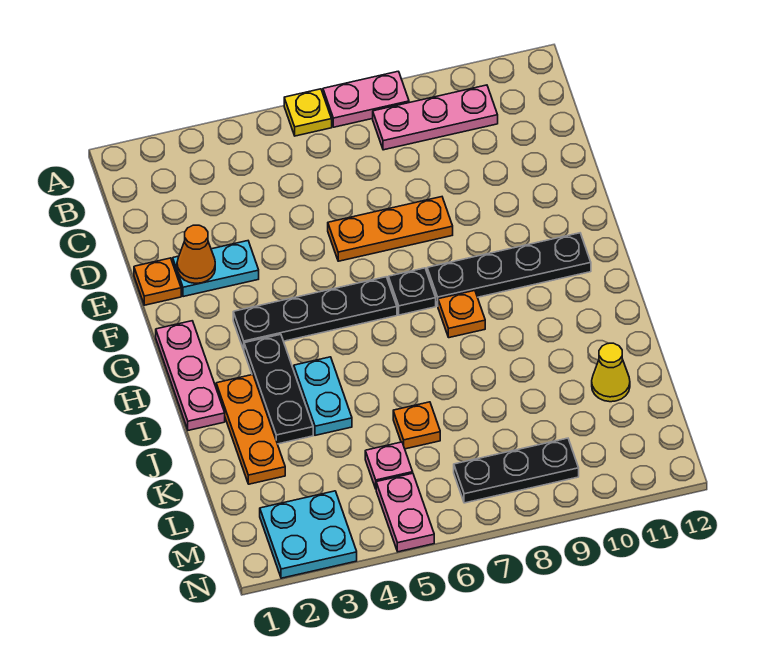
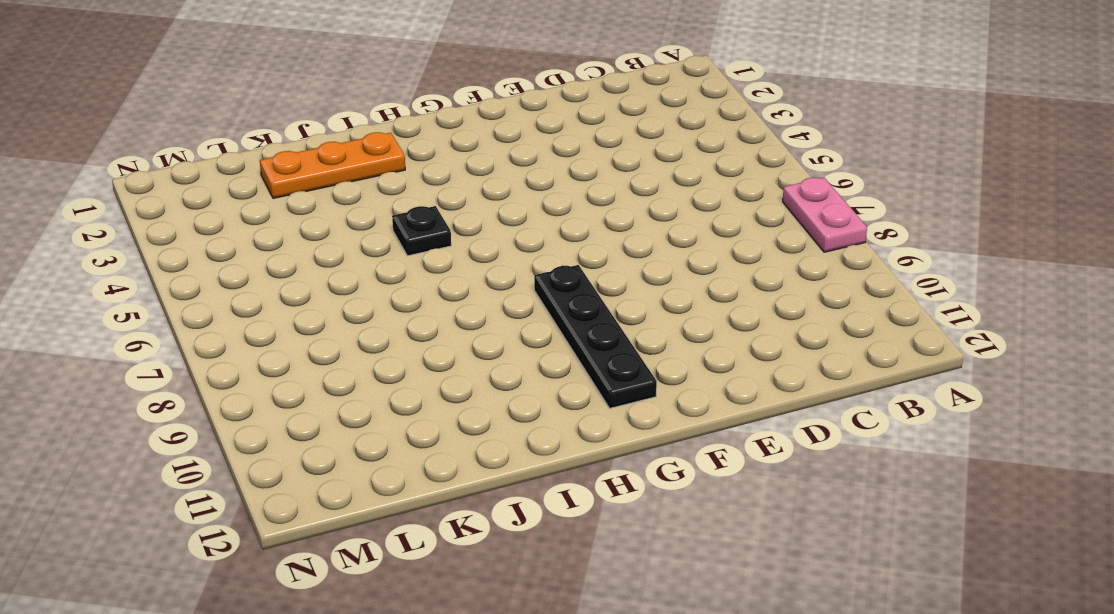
black plate I5 level 1 -> black plate G7 level 1
none -> yellow plate A6 level 1
none -> pink plate B8:B10 level 1
none -> orange plate E1 level 1

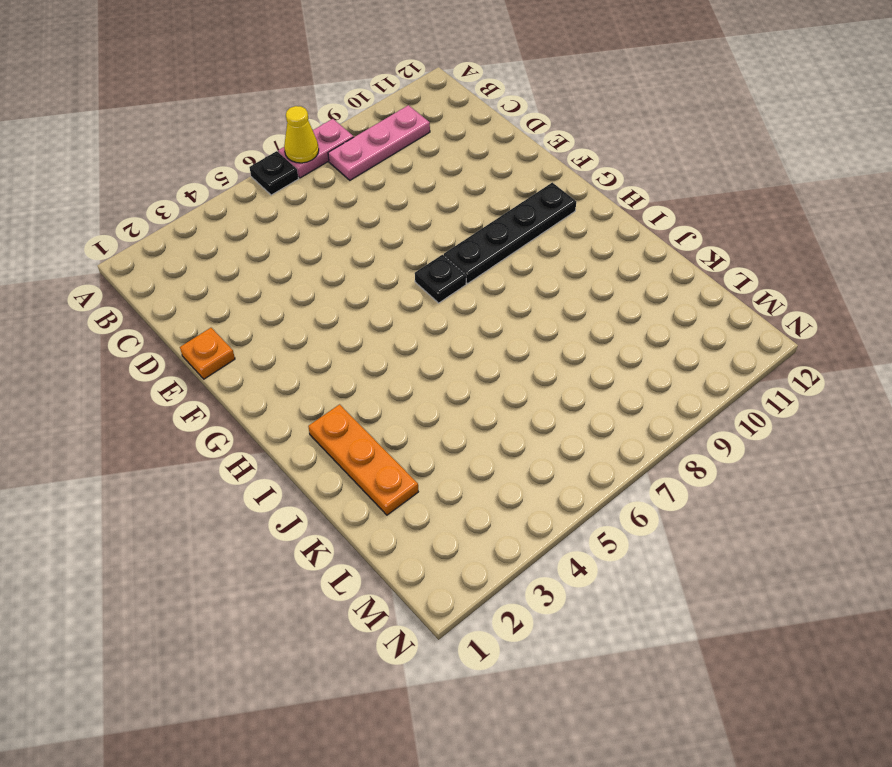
black plate A6 level 1 -> yellow plate A6 level 1
yellow cone A7 level 2 -> yellow cone K11 level 1
none -> cyan plate E2:E3 level 1
none -> orange plate E6:E8 level 1
none -> pink plate G1:I1 level 1

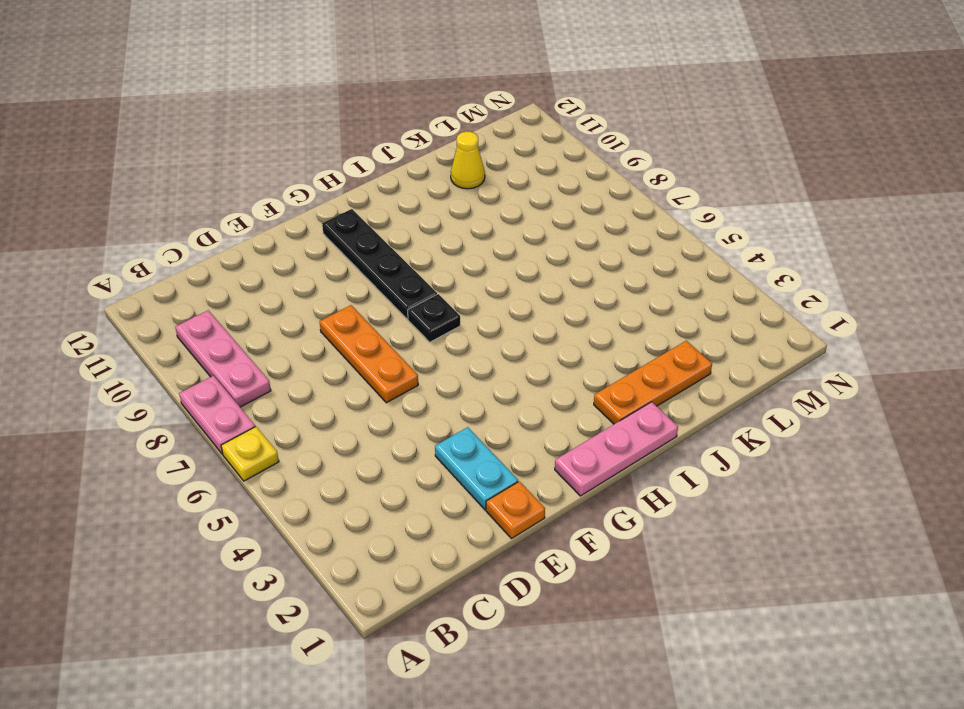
none -> black plate G3:G6 level 1
none -> black plate H3:J3 level 1
none -> orange plate H8 level 1

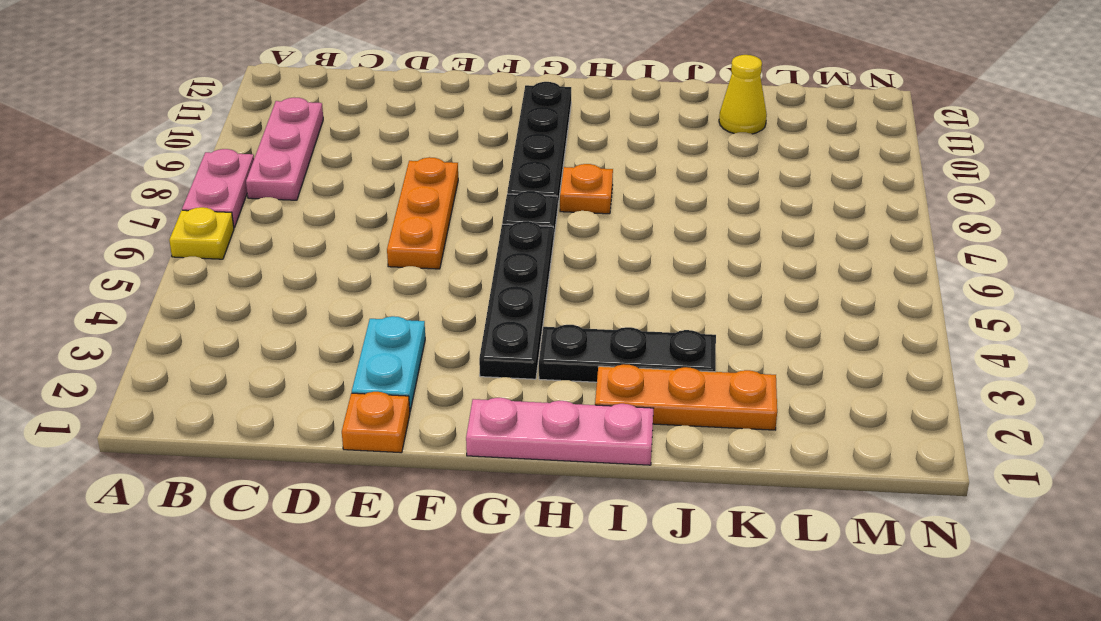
none -> cyan plate I4:J4 level 1
none -> orange plate K6 level 1
none -> pink plate L5 level 1

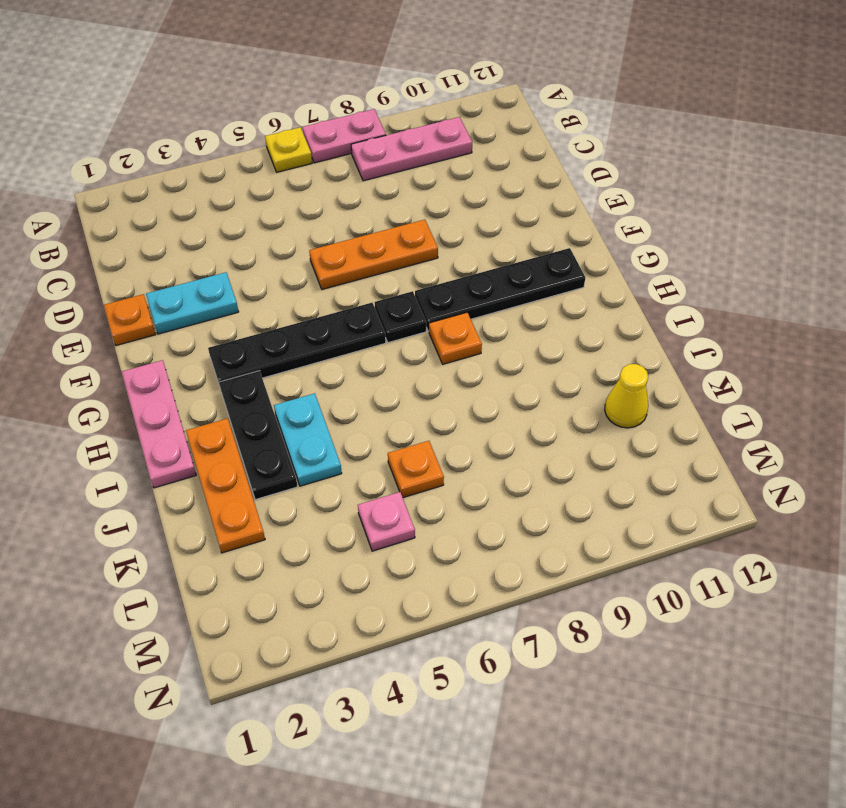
none -> cyan plate M2:N3 level 1
none -> pink plate M5:N5 level 1
none -> black plate M7:M9 level 1

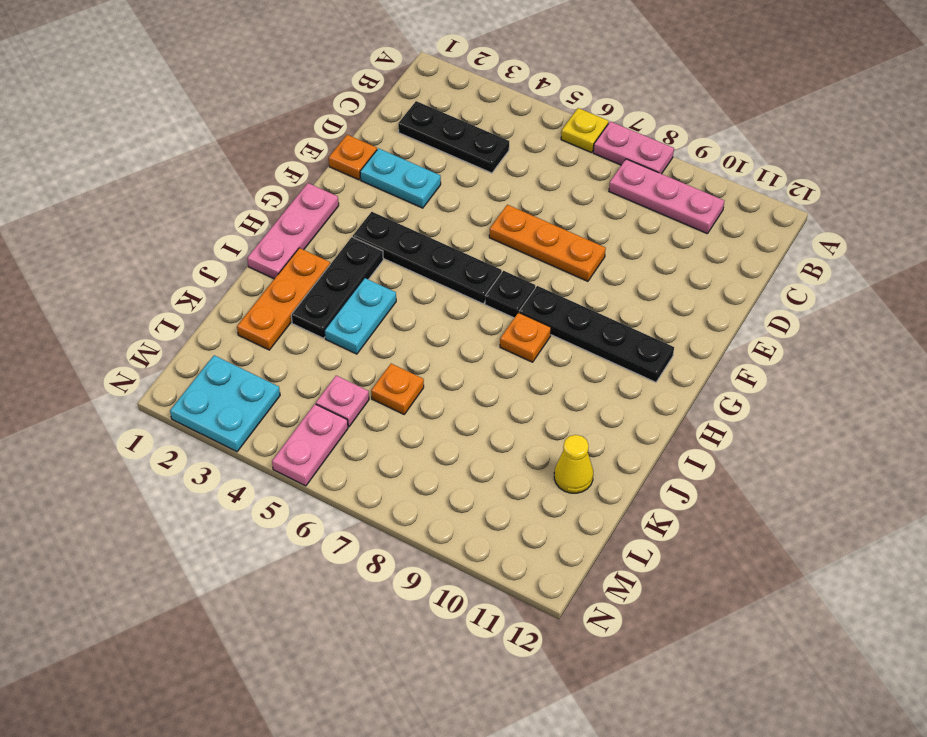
black plate C2:C4 level 1 -> black plate M7:M9 level 1
none -> orange cone E2 level 2

